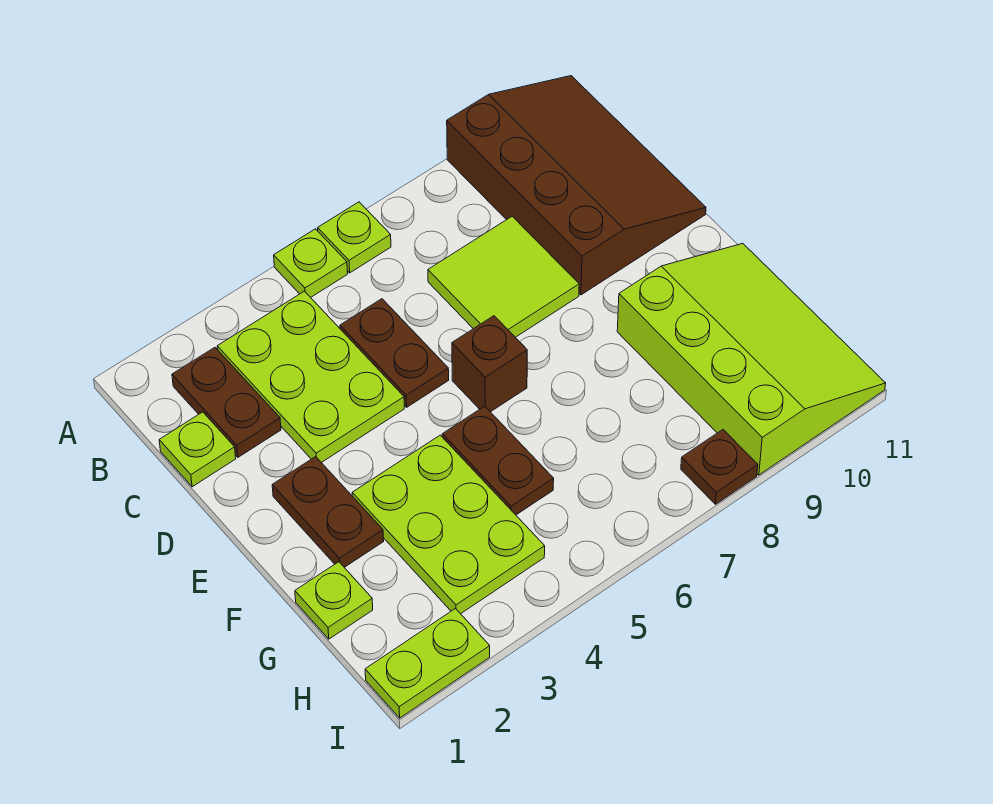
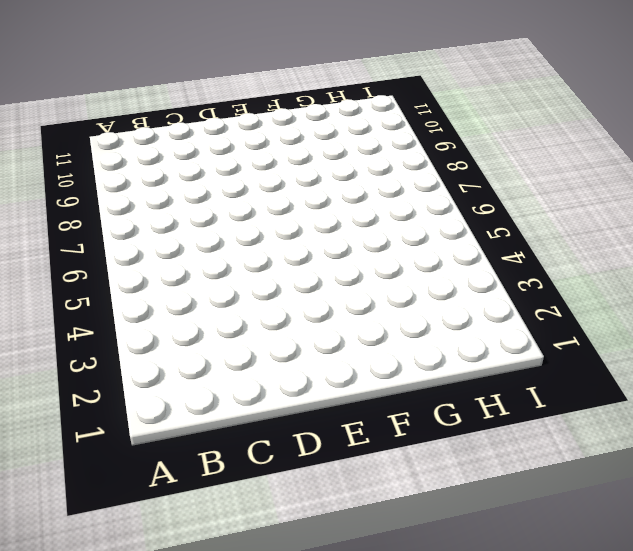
none -> lime plate A5 level 1
none -> lime plate A6 level 1
none -> brown slope A9:D11 level 1 top 9

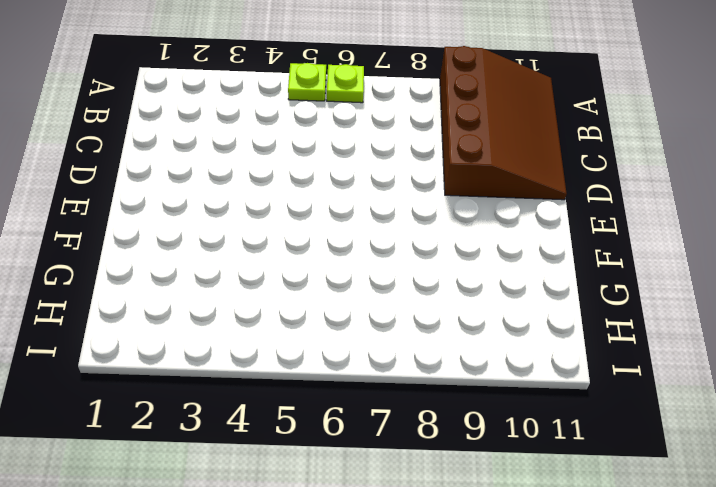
none -> brown plate B2:C2 level 1
none -> lime plate B3:D4 level 1
none -> lime plate C1 level 1

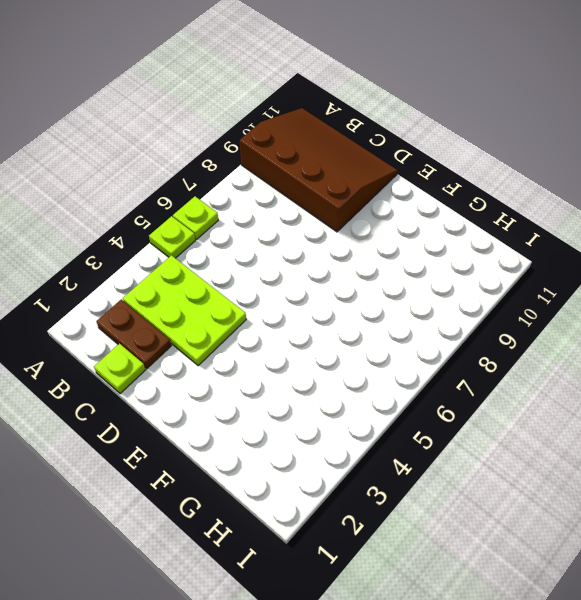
none -> brown plate C5:D5 level 1
none -> lime tile C7:D8 level 1
none -> brown plate E2:F2 level 1

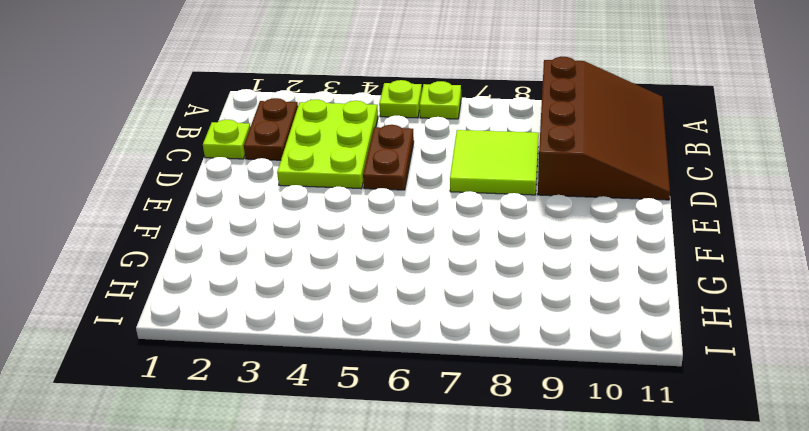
none -> brown plate E2:F2 level 1
none -> brown brick E6 level 1
none -> lime plate F3:H4 level 1

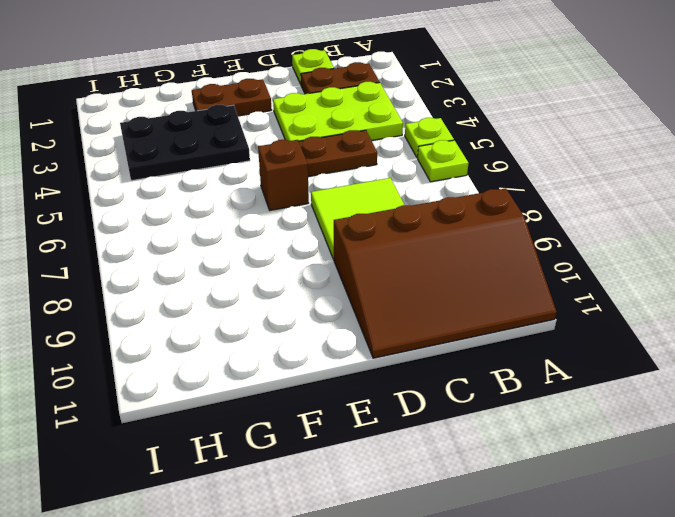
black plate F3:H4 level 1 -> lime plate F3:H4 level 1
none -> brown plate F5:G5 level 1
none -> lime slope F9:I11 level 1 top 9
none -> lime plate G1 level 1

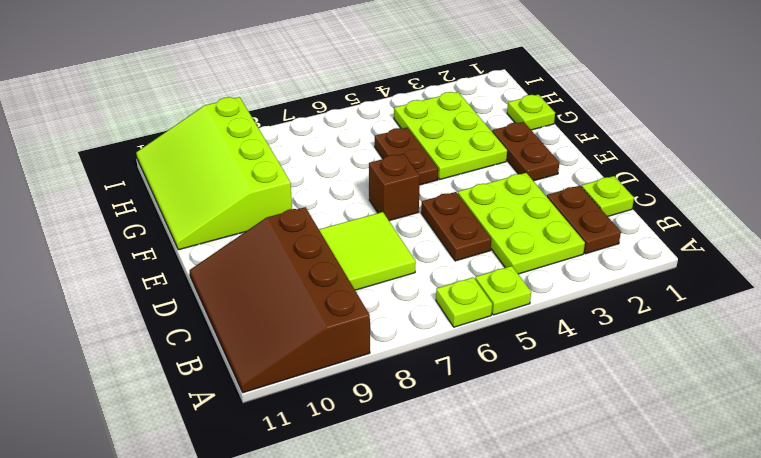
none -> lime plate I1:I2 level 1
none -> brown plate I8 level 1

